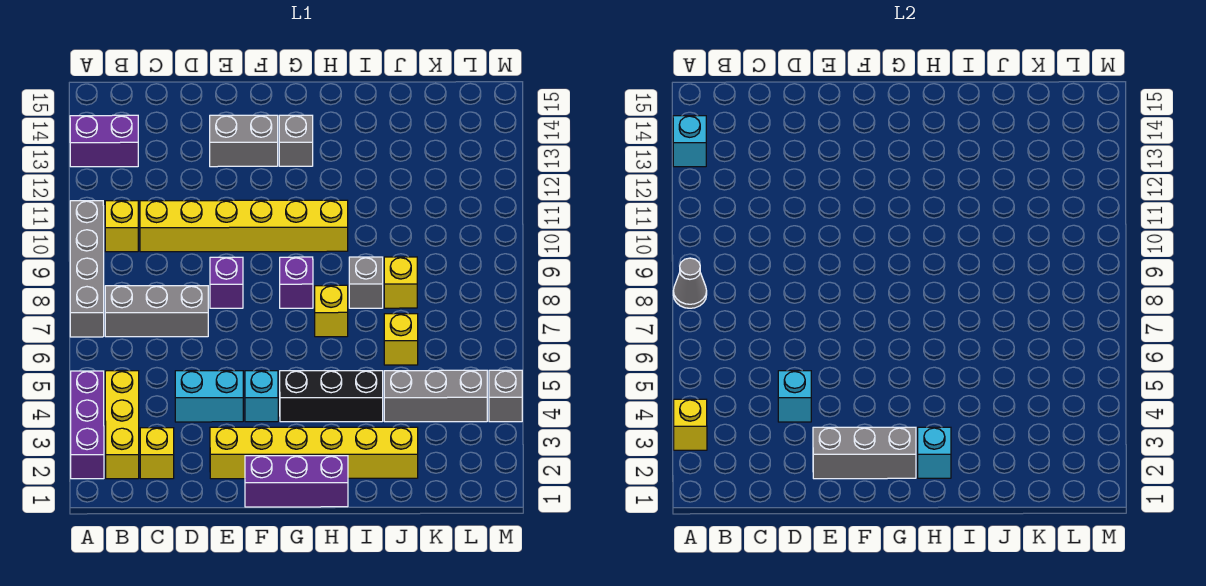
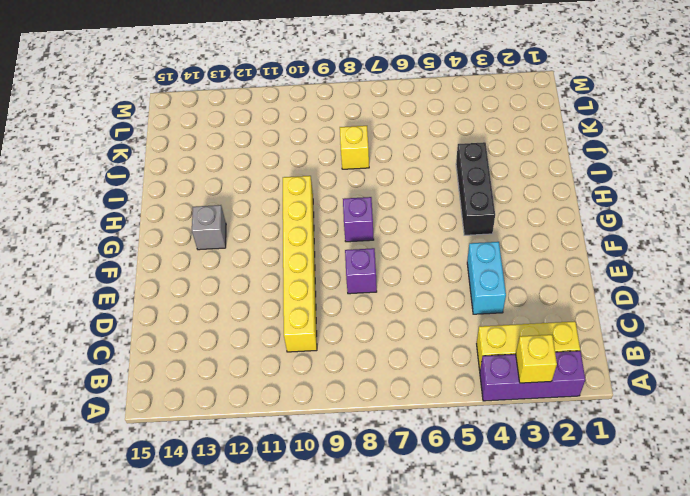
none -> grey brick A7:A10 level 1
none -> purple brick A13:B13 level 1
none -> grey brick B7:D7 level 1

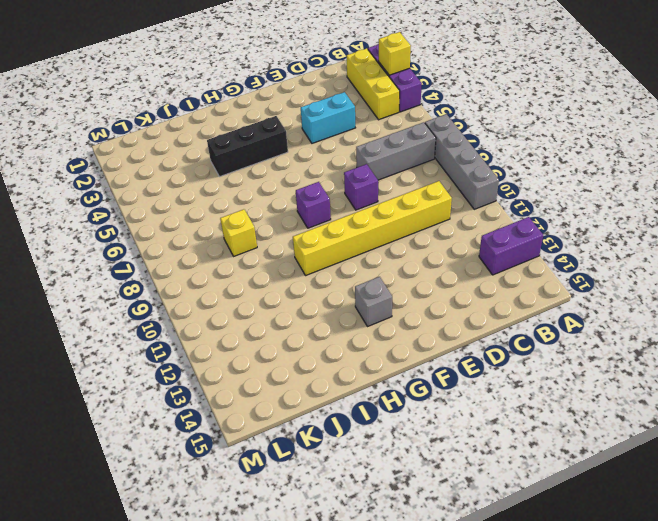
none -> yellow brick B10 level 1
none -> yellow brick C2 level 1
none -> yellow brick E2:J2 level 1

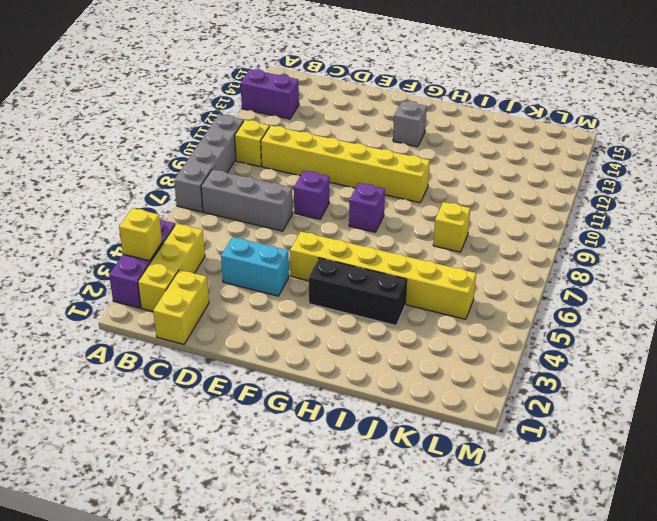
yellow brick C1:C2 level 1 -> yellow brick C2 level 1
yellow brick F5:K5 level 1 -> yellow brick E2:J2 level 1
none -> grey brick E13:F13 level 1
none -> purple brick F1:H1 level 1
none -> cyan brick F4 level 1

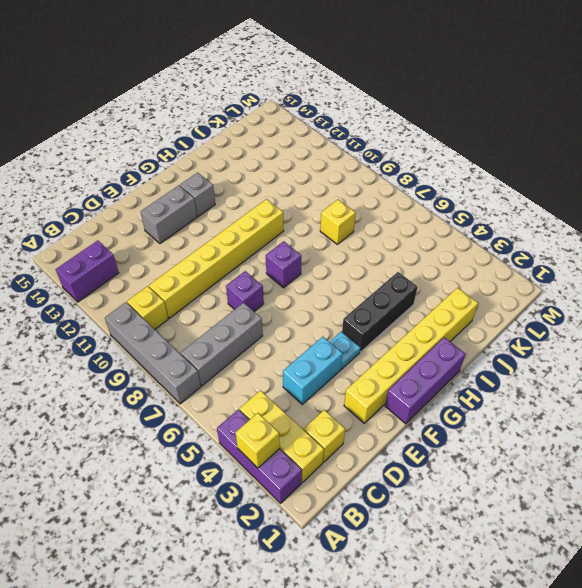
cyan plate F4 level 1 -> cyan brick F4 level 1
none -> yellow brick H7 level 1
none -> grey brick I8 level 1
none -> grey brick J4:L4 level 1

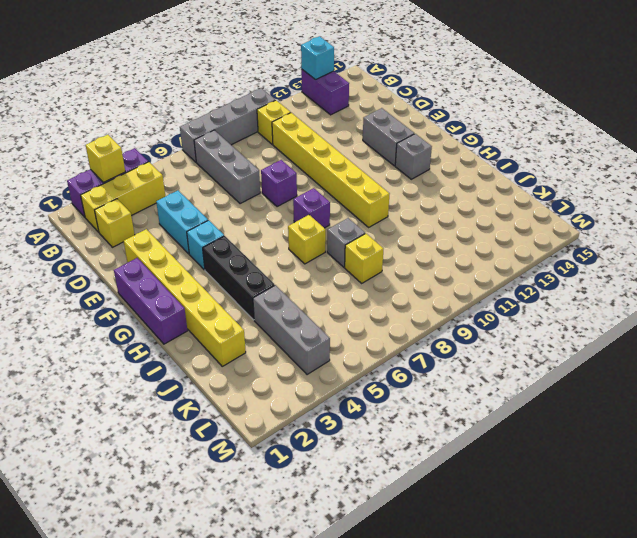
none -> yellow brick J6 level 1
none -> grey brick M4 level 1
none -> grey cone A8 level 2

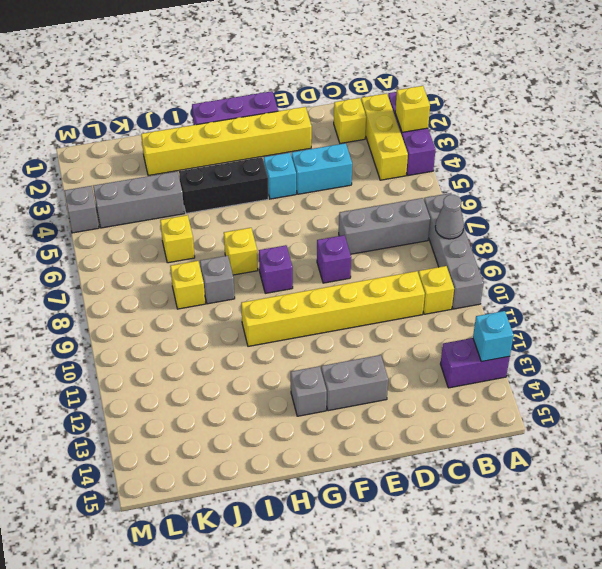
none -> cyan brick D4 level 2
none -> grey brick E2:G2 level 2
none -> cyan brick H2 level 2

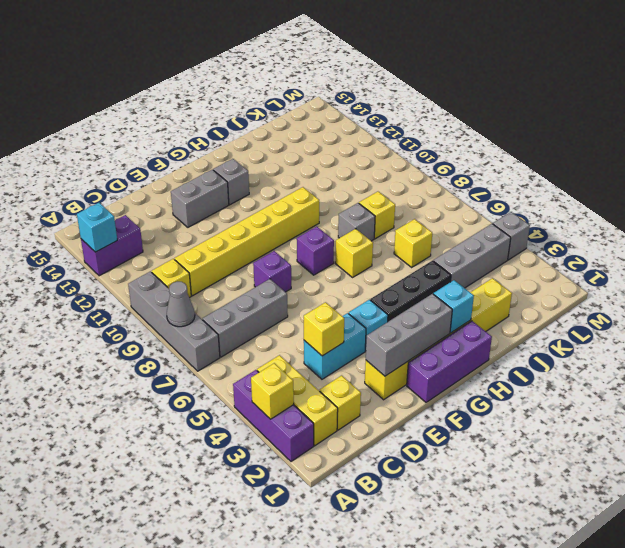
yellow brick D4 level 2 -> cyan brick D4 level 2

